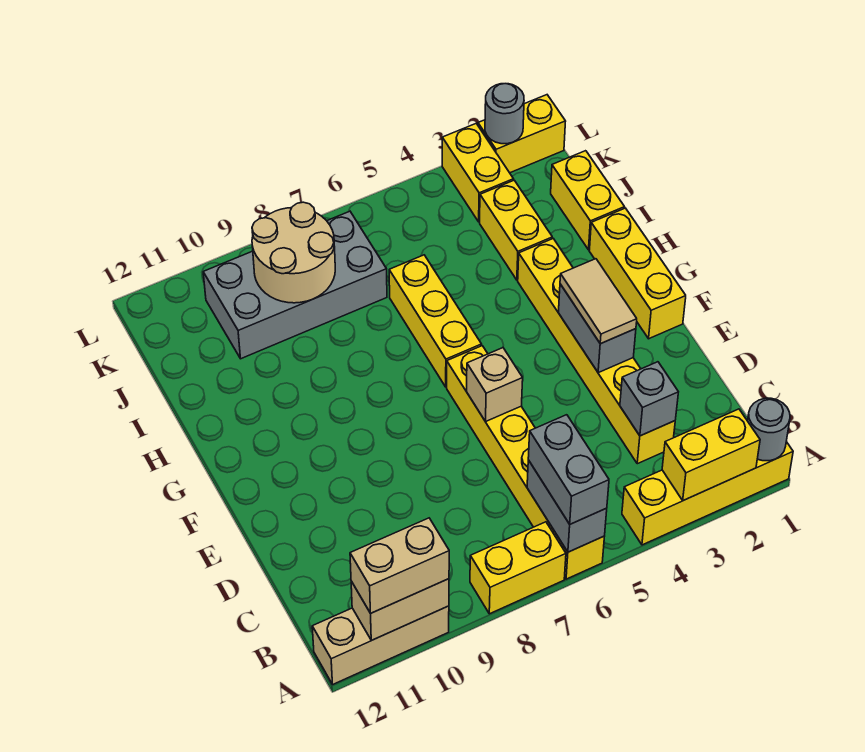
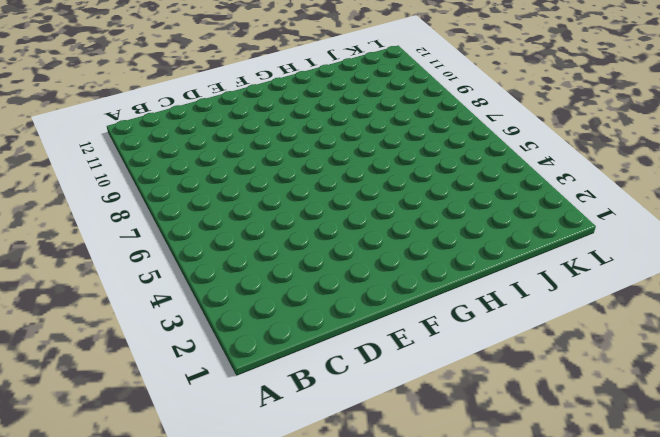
none -> yellow brick A1:A4 level 1
none -> yellow brick A6:F6 level 1
none -> yellow brick A7:A8 level 1

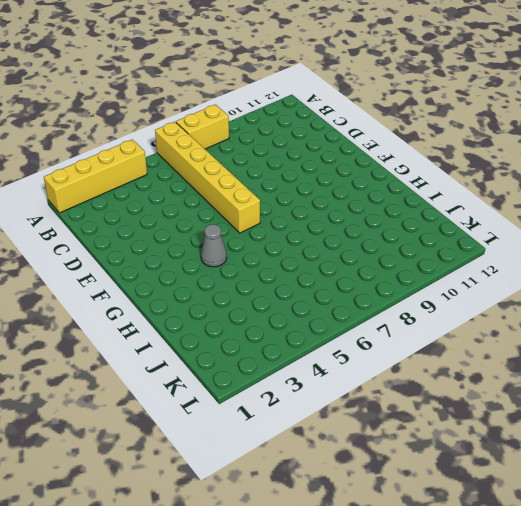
grey cone G4 level 1 -> none
none -> tan brick A10:A12 level 1
none -> yellow brick C3:H3 level 1
none -> yellow brick F1:H1 level 1

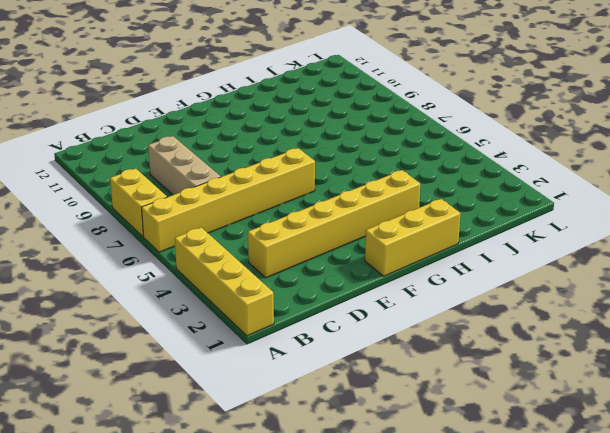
tan brick C7:C9 level 1 -> tan brick A10:A12 level 1
none -> yellow brick G6:I6 level 1
none -> yellow brick I1:J1 level 1
none -> yellow brick I3:J3 level 1

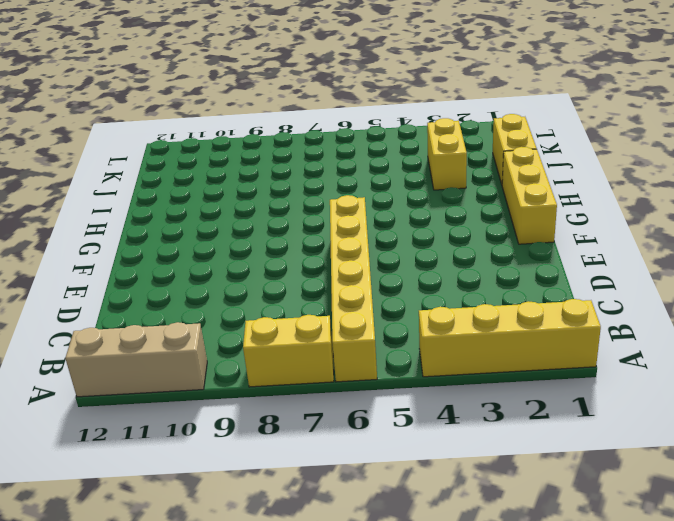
none -> yellow brick C3:H3 level 1
none -> yellow brick G6:I6 level 1
none -> grey brick J7:K10 level 1

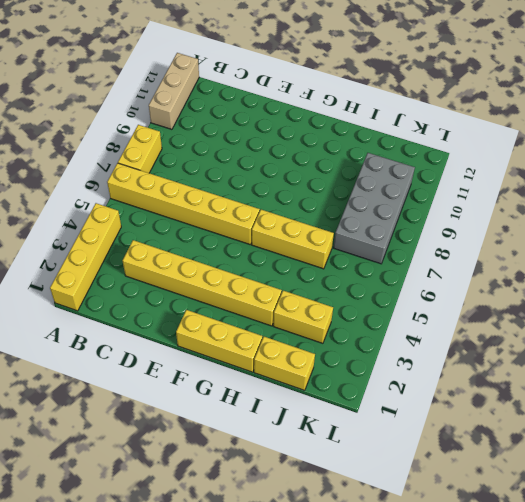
none -> yellow brick K3:L3 level 1
none -> yellow brick L1:L2 level 1
none -> grey round brick A1 level 2

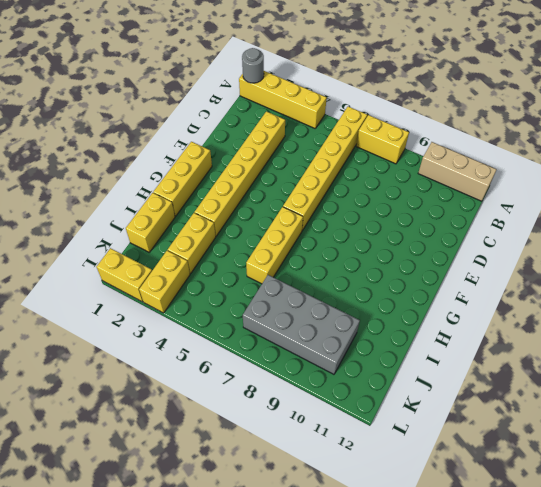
none -> yellow brick A2:A3 level 2
none -> grey brick A6:B6 level 2
none -> tan brick A10:A11 level 2

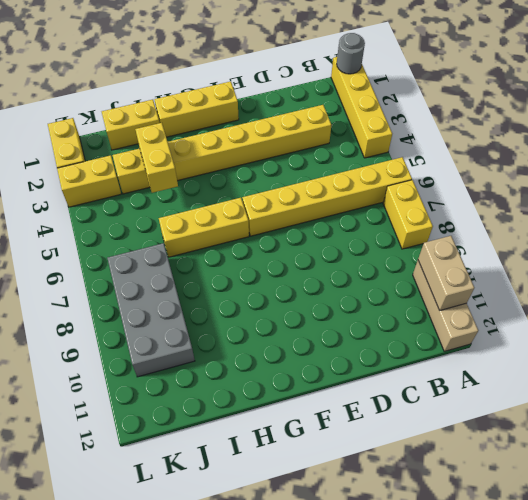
yellow brick I3:I4 level 2 -> yellow brick A2:A3 level 2
none -> grey brick A6:B6 level 2
none -> grey brick C3 level 2
none -> grey brick E3:F3 level 2

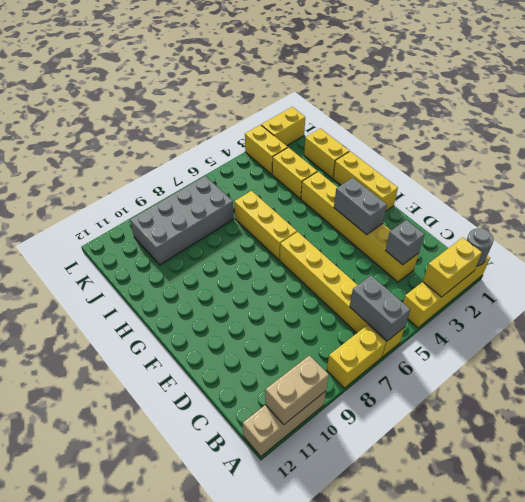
none -> tan brick E6 level 2
none -> tan round brick J8:K9 level 2
none -> grey round brick L2 level 2

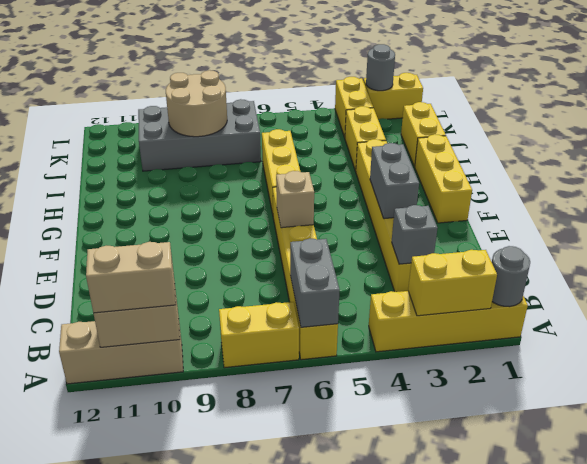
none -> grey brick A6:B6 level 3
none -> tan tile E3:F3 level 3

